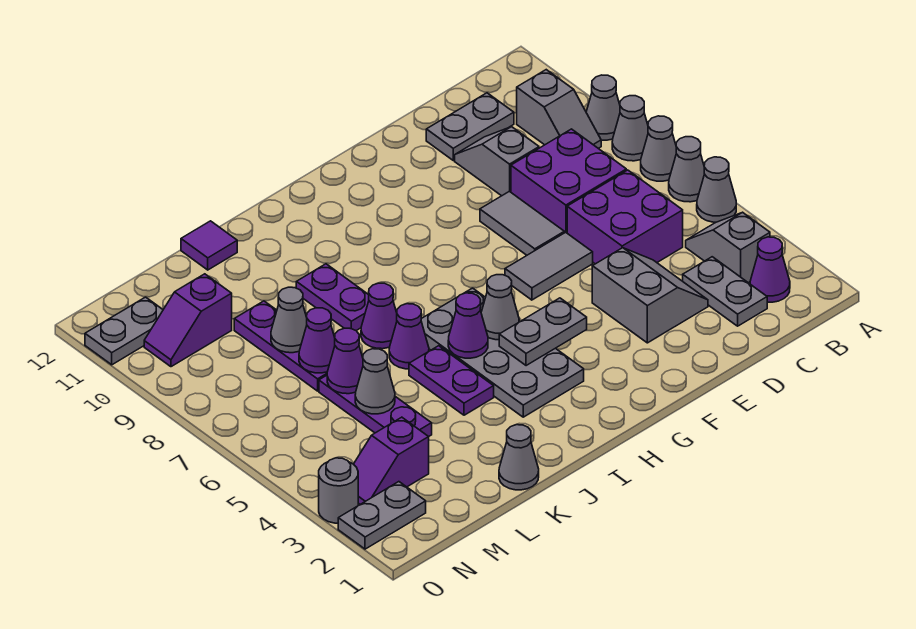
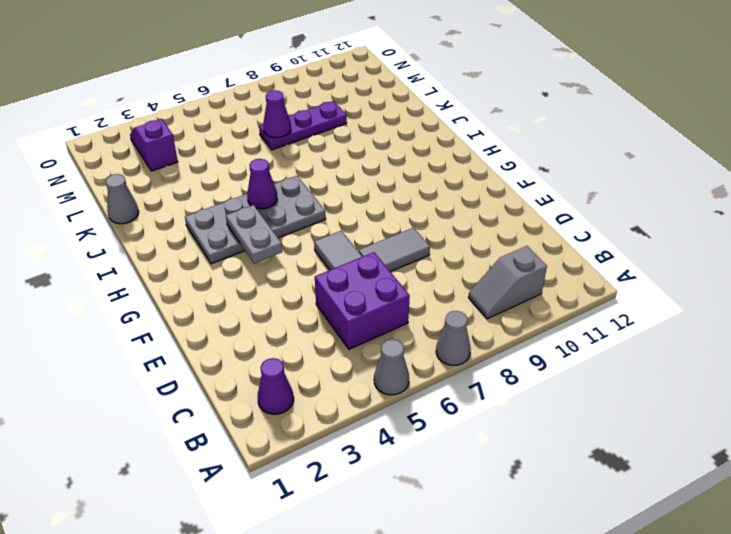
none -> grey cone A6 level 1
none -> grey cone A8 level 1
none -> grey cone A9 level 1
none -> grey slope B3:B4 level 1 top 3

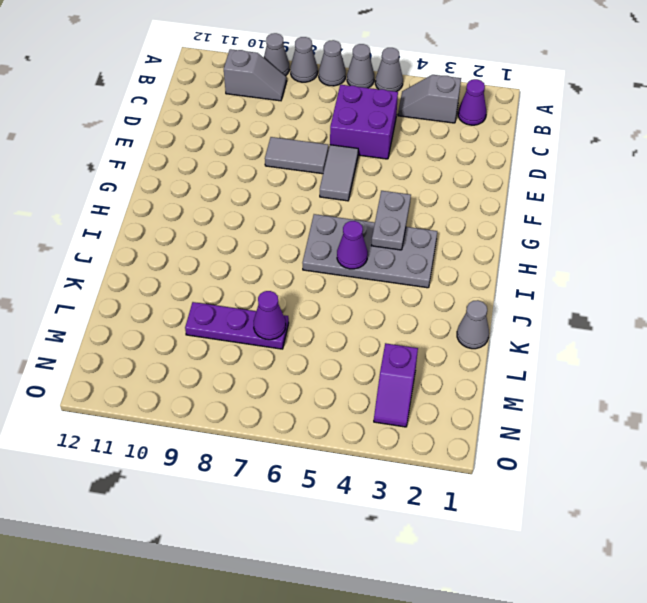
none -> grey plate C2:C3 level 1
none -> purple brick C7:D8 level 1
none -> grey plate C11:D11 level 1
none -> grey slope D3:E4 level 1 top E

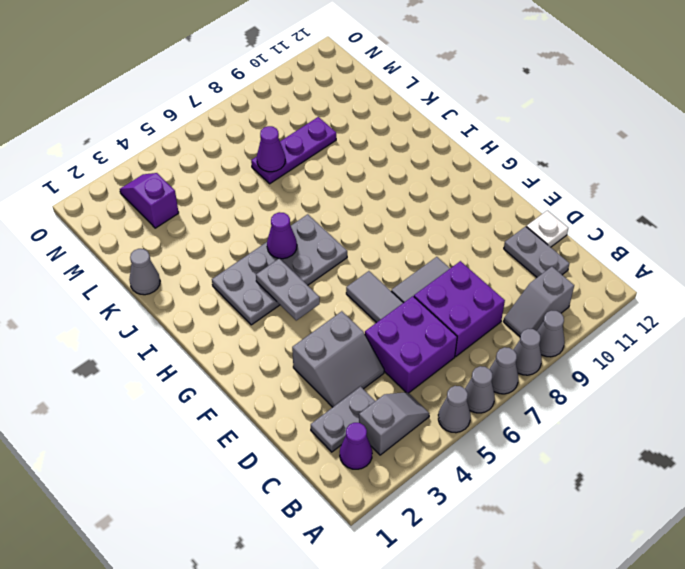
white plate D12 level 1 -> none
none -> grey slope D9:D10 level 1 top 9
none -> purple plate J4:J5 level 1
none -> purple cone J6 level 1
none -> purple cone J7 level 1

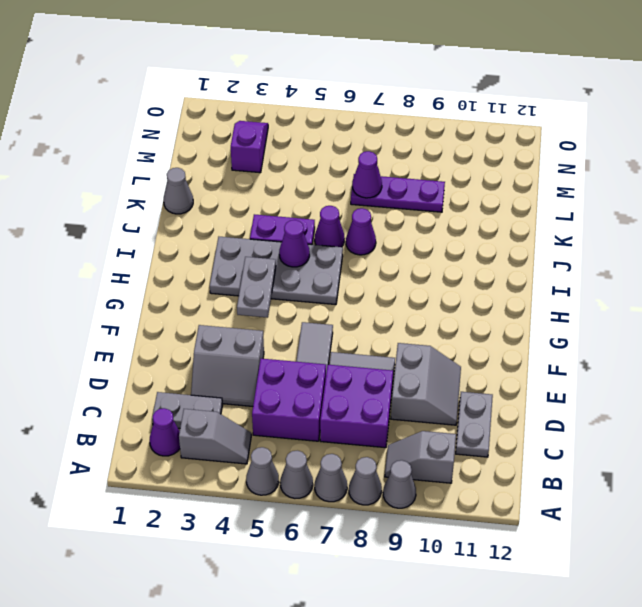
grey slope D9:E10 level 1 top 9 -> grey slope D9:D10 level 1 top 9
none -> purple plate J8:J9 level 1
none -> purple tile K12 level 1
none -> purple plate L4:L6 level 1
none -> purple slope M10:N10 level 1 top M

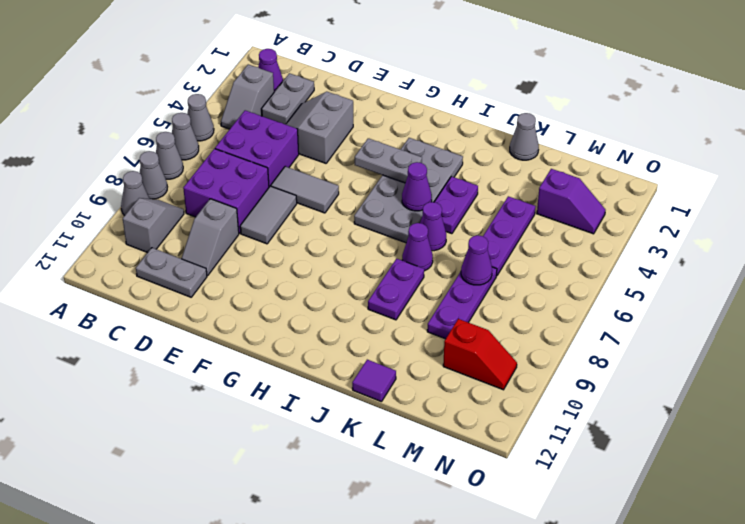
red slope M10:N10 level 1 top M -> purple slope M10:N10 level 1 top M
none -> grey plate N2:O2 level 1
none -> grey plate N11:O11 level 1
none -> grey round brick O3 level 1
none -> grey cone H5 level 2

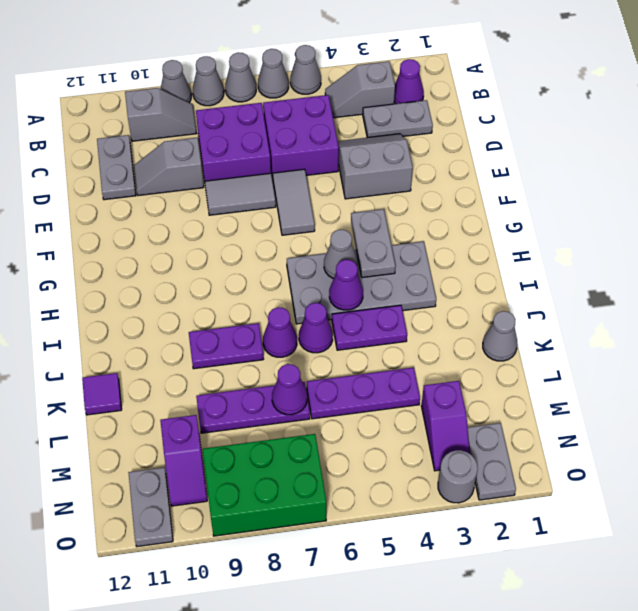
green brick N7:O9 level 1 -> none
none -> grey cone L5 level 2
none -> purple cone L6 level 2
none -> grey cone L8 level 2

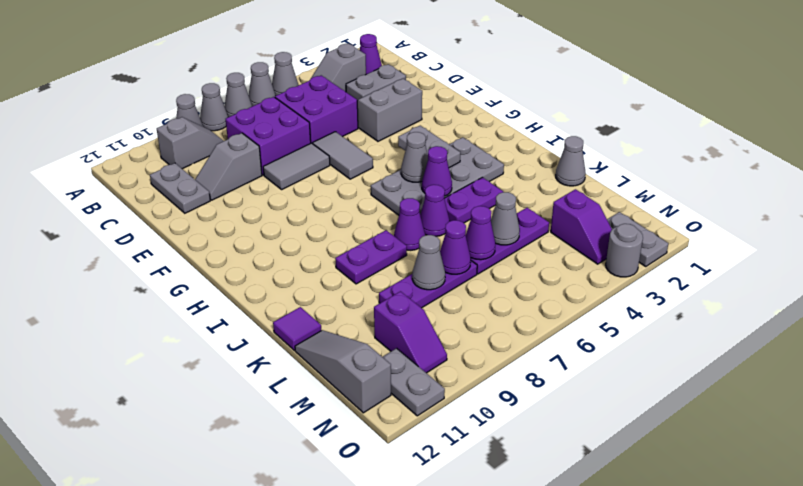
grey slope L12:N12 level 1 top N -> none

